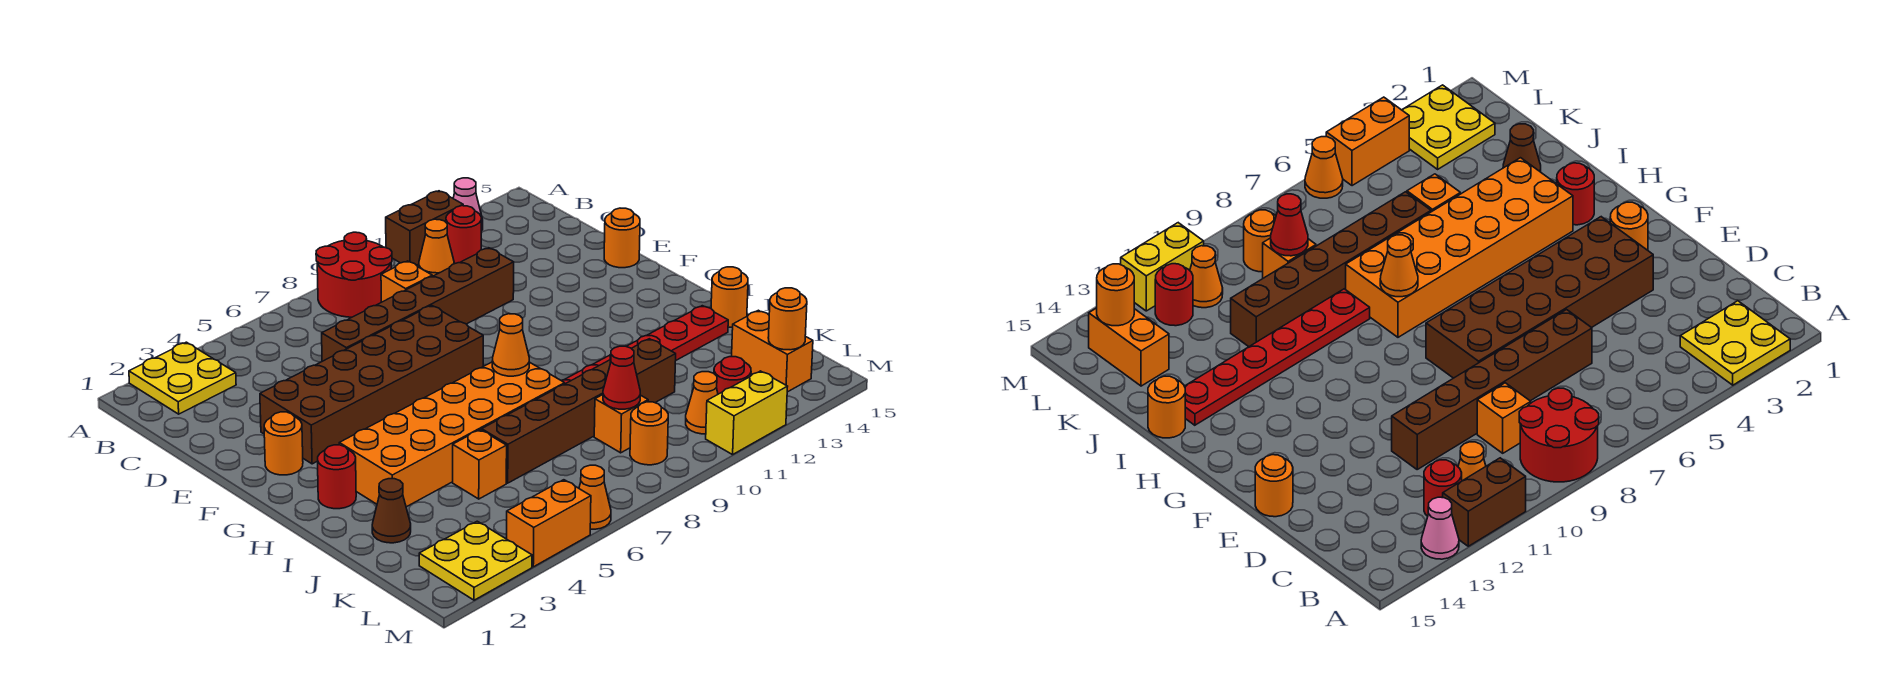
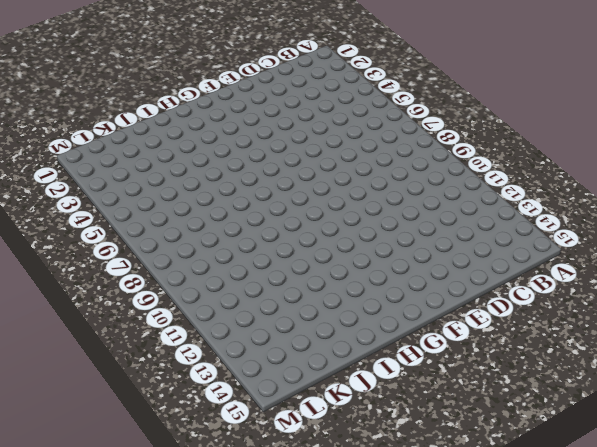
none -> yellow plate A2:B3 level 1
none -> red round brick A8:B9 level 1
none -> brown brick A11:A12 level 1
none -> pink cone A13 level 1

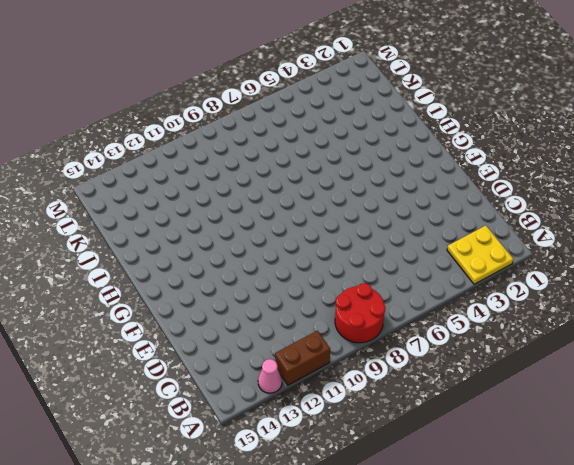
none -> orange cone B11 level 1
none -> red round brick B12 level 1
none -> orange brick C9 level 1
none -> brown brick D6:D11 level 1

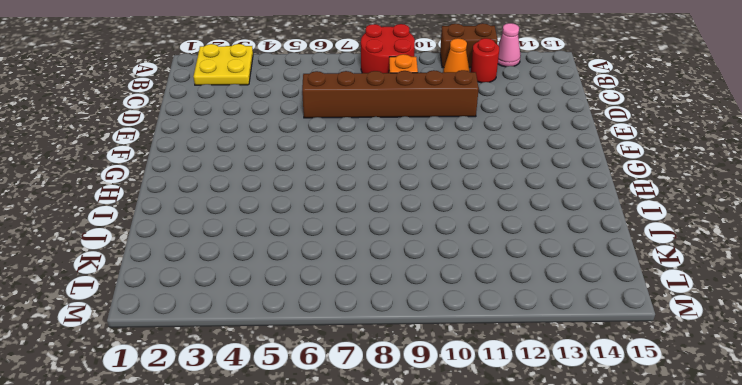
none -> brown brick E3:F8 level 1
none -> orange round brick E15 level 1
none -> orange round brick F2 level 1
none -> red round brick H2 level 1

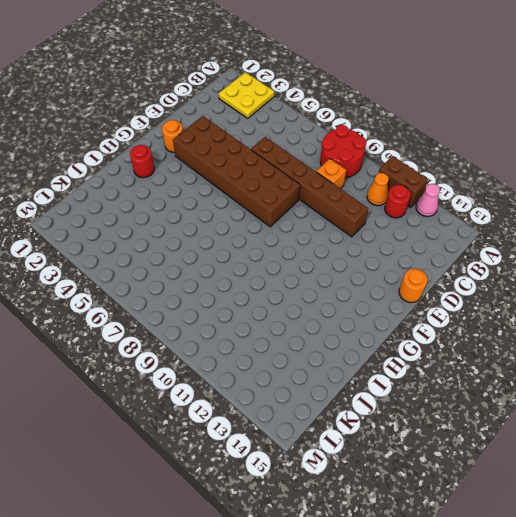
none -> orange brick H3:I8 level 1
none -> red plate I9:I14 level 1
none -> orange round brick I15 level 1
none -> brown cone J2 level 1

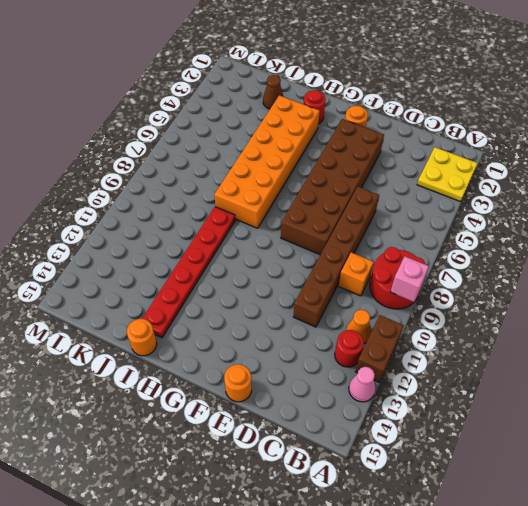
pink brick A9 level 2 -> none
none -> orange brick J5 level 1
none -> brown brick J6:J11 level 1
none -> orange brick K9 level 1
none -> orange brick K14:L14 level 1

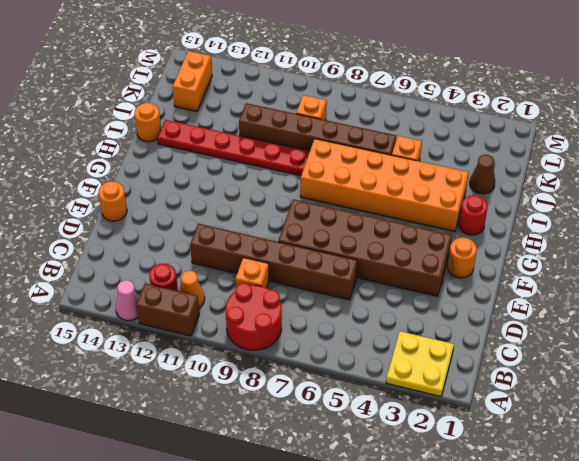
none -> yellow plate L2:M3 level 1
none -> orange round brick L9 level 1
none -> orange cone L11 level 1
none -> red round brick L12 level 1

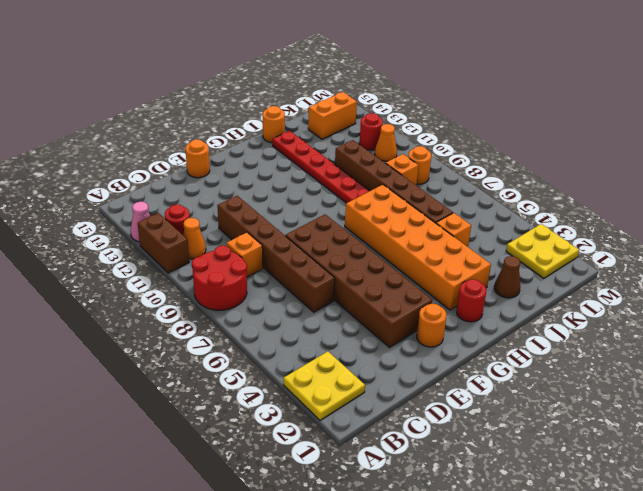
none -> orange brick M4:M5 level 1
none -> orange cone M6 level 1
none -> yellow brick M11:M12 level 1
none -> orange cone H8 level 2

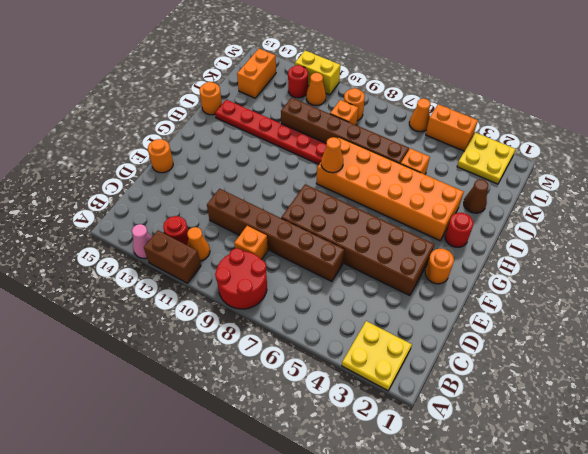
none -> red cone K9 level 2
none -> orange round brick L14 level 2

